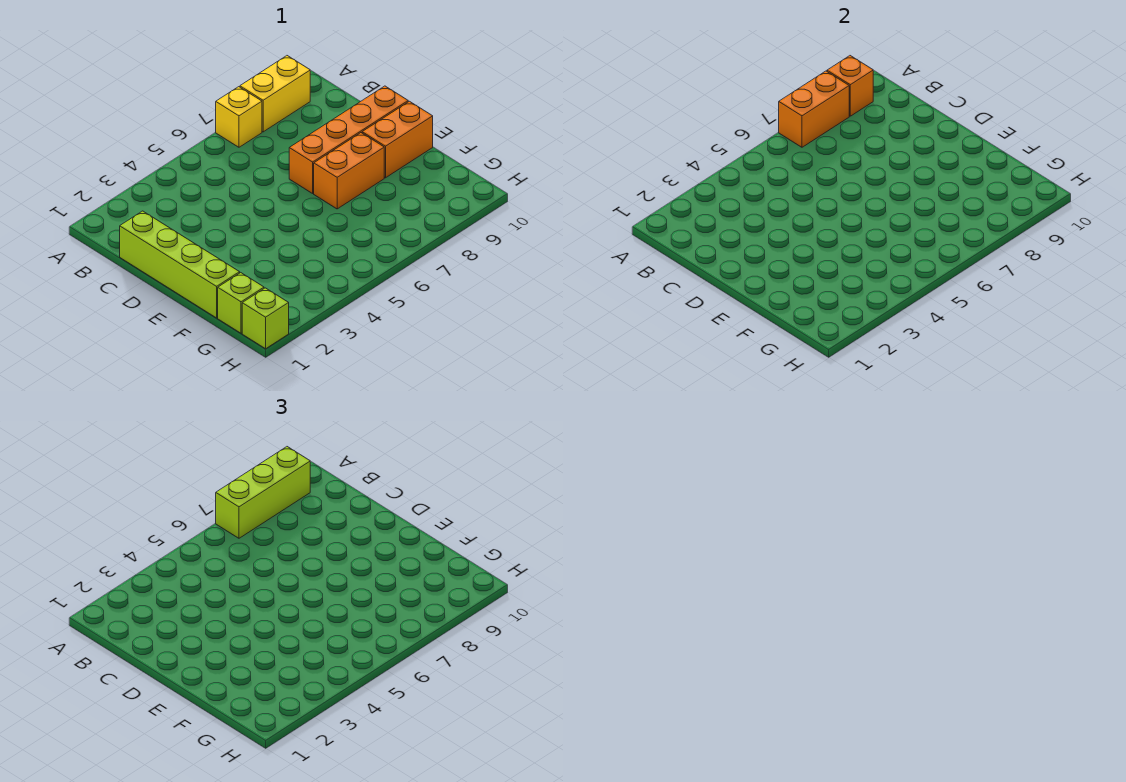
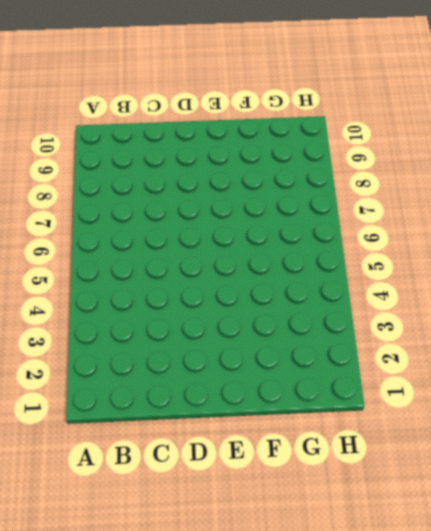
none -> yellow brick A7 level 1
none -> yellow brick A8:A9 level 1

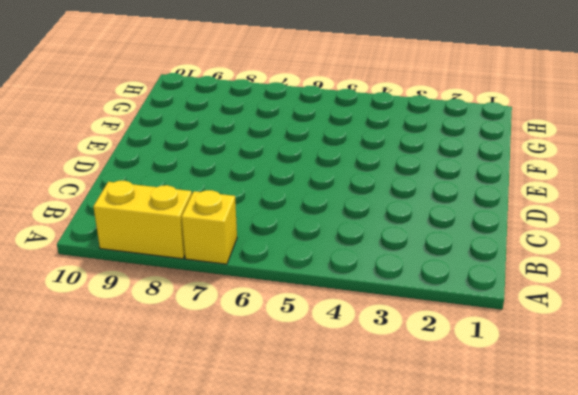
none -> lime brick C1:F1 level 1
none -> orange brick D7:D10 level 1

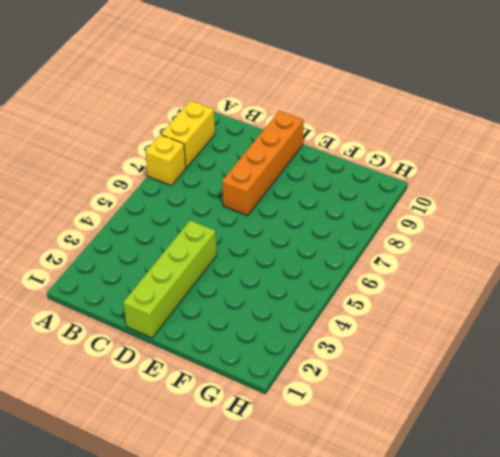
lime brick D1:D4 level 1 -> lime brick C1:F1 level 1
none -> orange brick E7:E8 level 1
none -> orange brick E9:E10 level 1

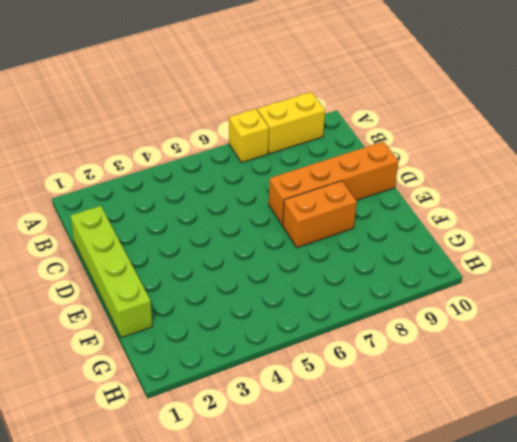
none -> orange brick E9:E10 level 1
none -> lime brick G1 level 1

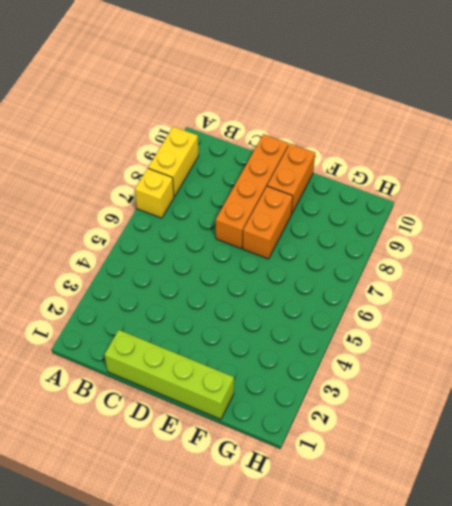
none -> lime brick G1 level 1
none -> lime brick H1 level 1

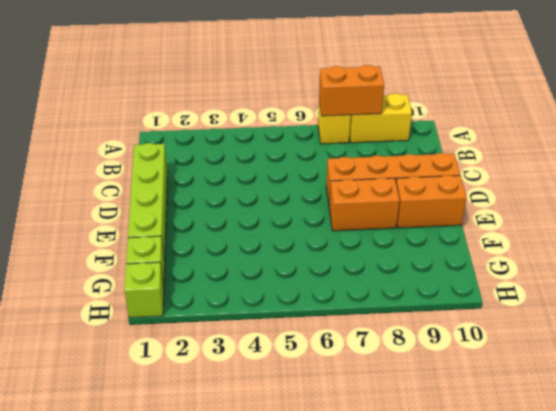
none -> orange brick A9 level 2
none -> lime brick A7:A9 level 3

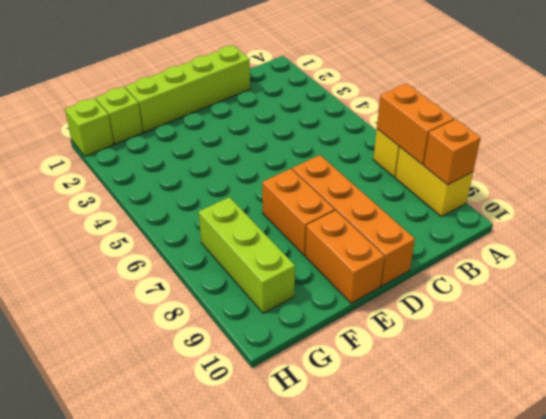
lime brick G7:G9 level 1 -> lime brick A7:A9 level 3

